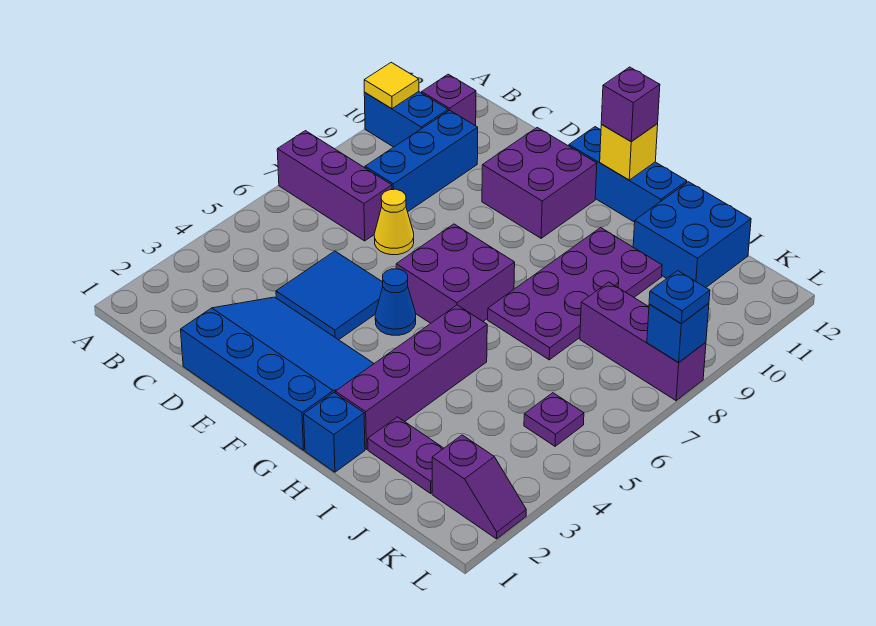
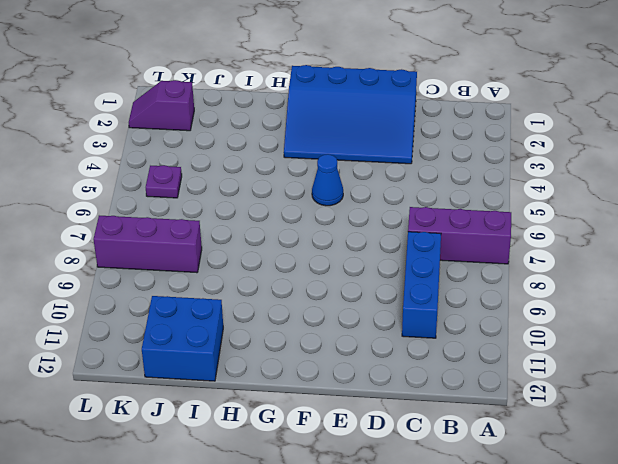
none -> blue brick A10:B10 level 1
none -> purple brick B11 level 1
none -> blue tile D4:E5 level 1

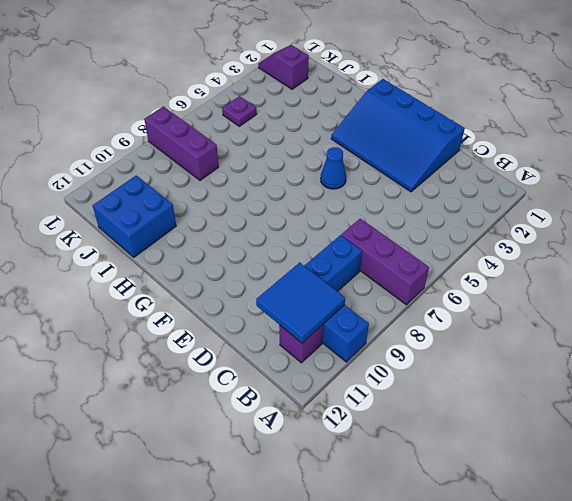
blue tile B10:C11 level 2 -> blue tile D4:E5 level 1
none -> yellow cone D7 level 1
none -> purple brick E10:F11 level 1
none -> purple brick F6:G7 level 1

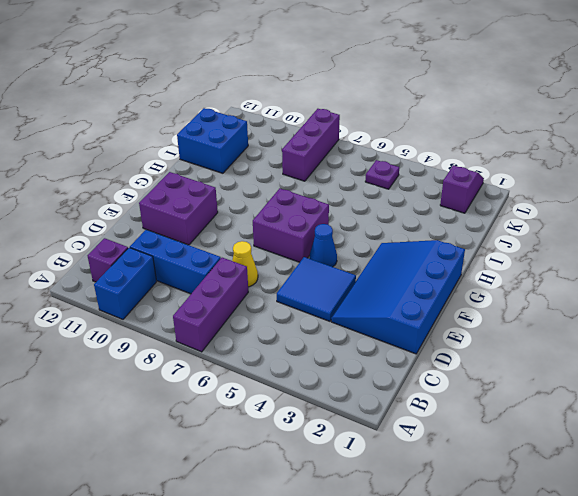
none -> blue brick F12:H12 level 1
none -> blue brick H1 level 1
none -> purple brick H2:H5 level 1

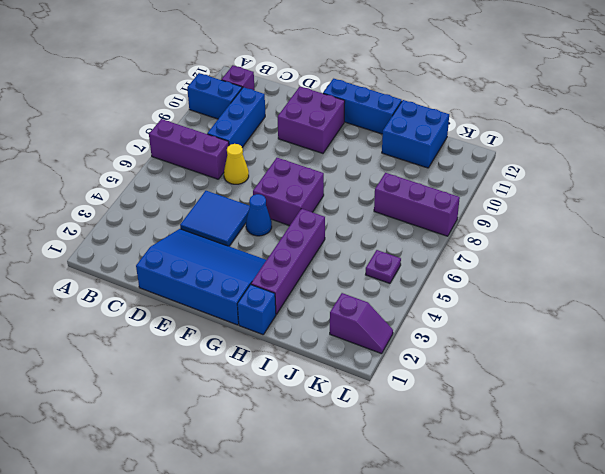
none -> purple plate H7:I10 level 1
none -> purple plate I2:J2 level 1
none -> yellow tile A10 level 2

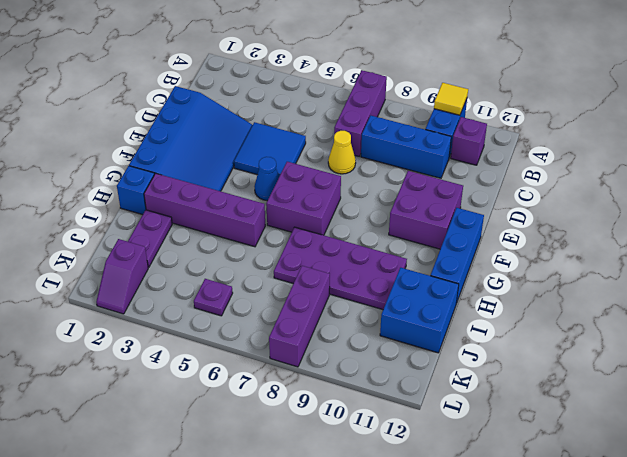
none -> yellow brick G12 level 2
none -> blue brick L8 level 2
none -> purple brick G12 level 3

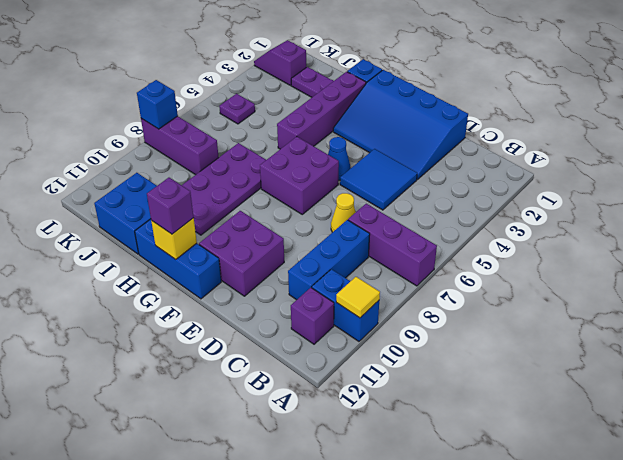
none -> blue plate L8 level 3

